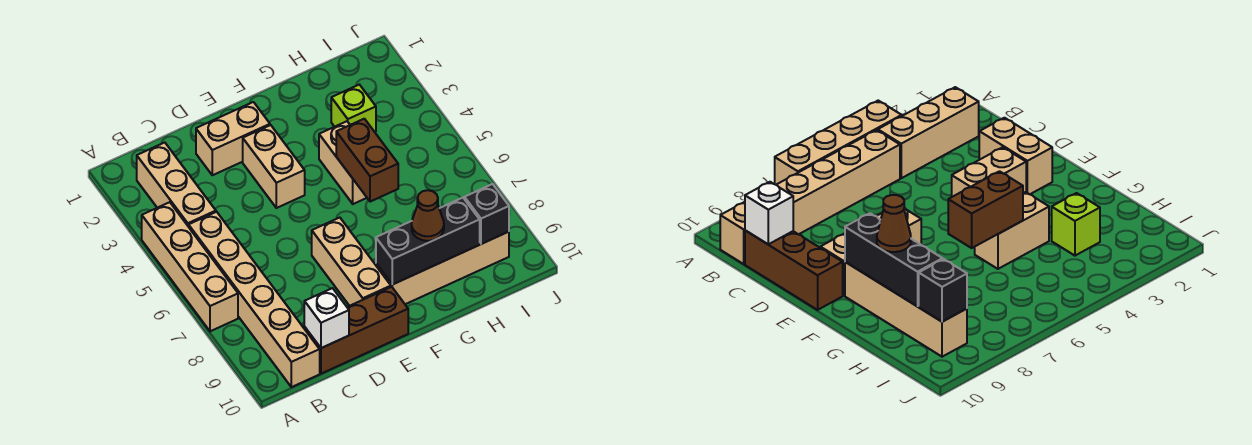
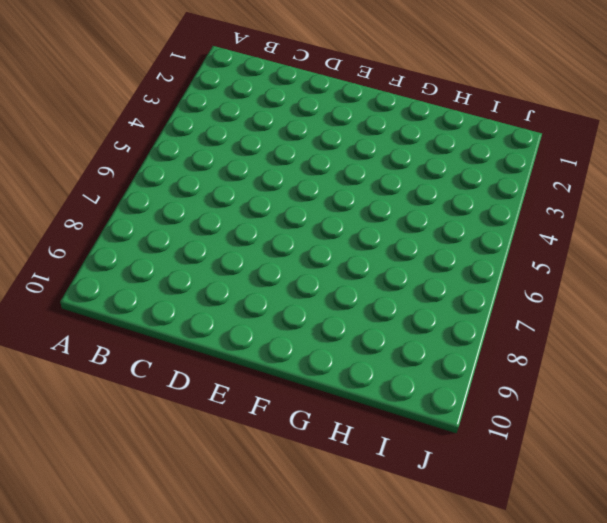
none -> tan brick A4:A7 level 1
none -> tan brick B2:B4 level 1
none -> tan brick B5:B10 level 1

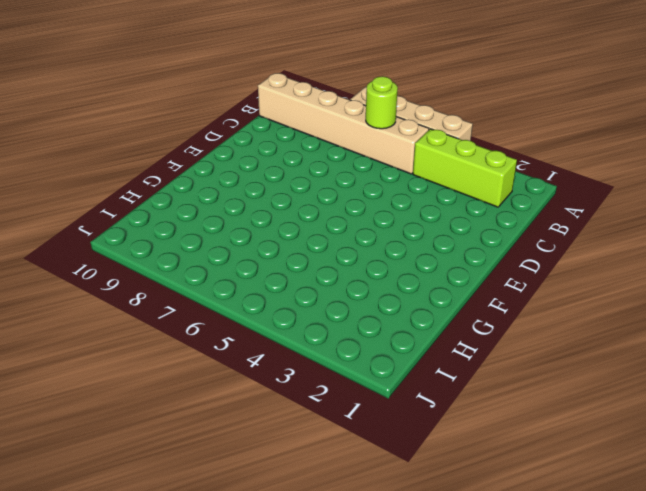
lime brick B2:B4 level 1 -> tan brick B2:B4 level 1
lime round brick B6 level 2 -> none
none -> brown brick C10:E10 level 1
none -> tan brick D2:E2 level 1
none -> tan brick E3:E4 level 1

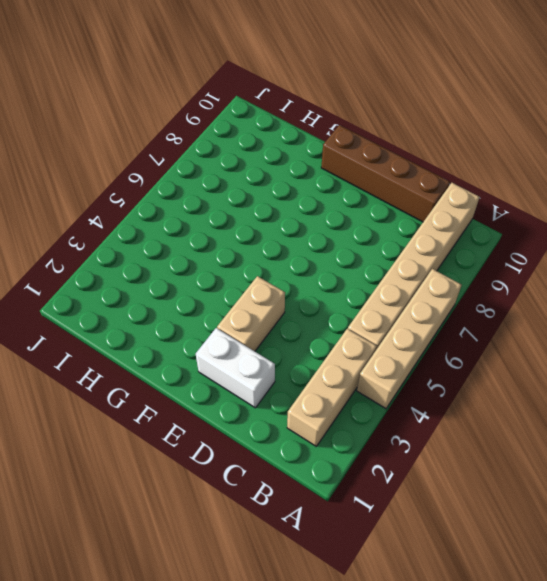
brown brick C10:F10 level 1 -> brown brick C10:E10 level 1
white brick D2:E2 level 1 -> tan brick D2:E2 level 1
none -> tan brick E7:E9 level 1
none -> tan brick F9:I9 level 1
none -> tan brick G4:G5 level 1

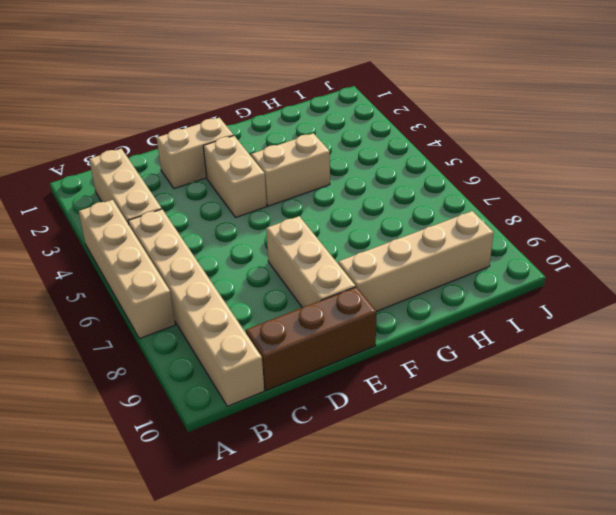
tan brick F4:G4 level 1 -> tan brick G4:G5 level 1
none -> lime brick H3 level 1
none -> white brick C10 level 2
none -> black brick F9:H9 level 2

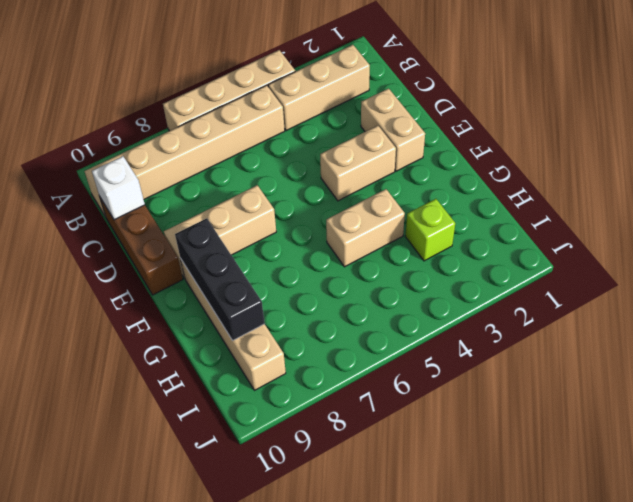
none -> brown brick G5:G6 level 2
none -> black brick I9 level 2
none -> brown cone G9 level 3

